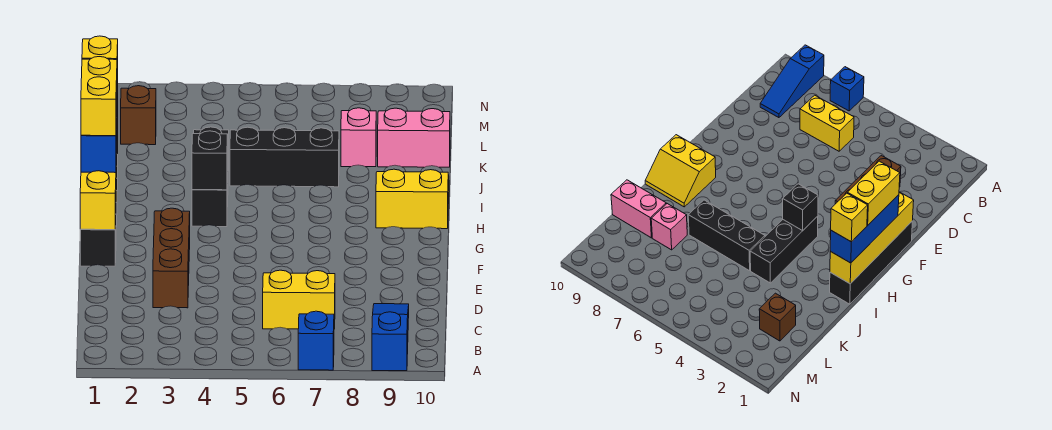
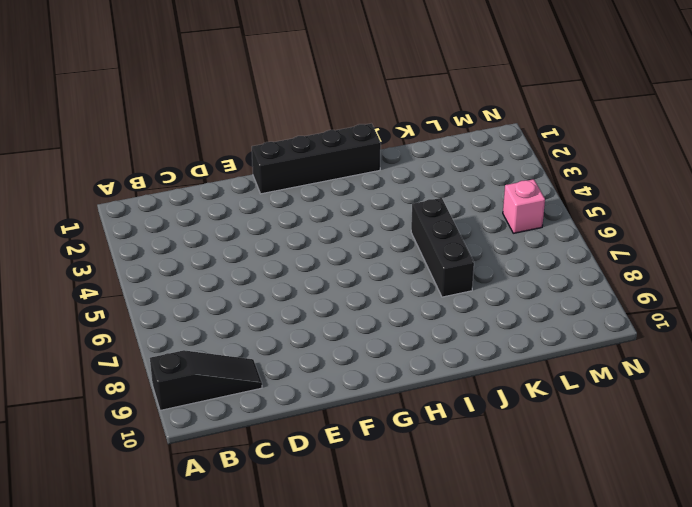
black slope A9:C9 level 1 top A -> blue slope A9:C9 level 1 top A
pink brick M5 level 1 -> pink brick K8 level 1
none -> blue brick A7 level 1
none -> yellow brick C6:C7 level 1
none -> brown brick D3:F3 level 1

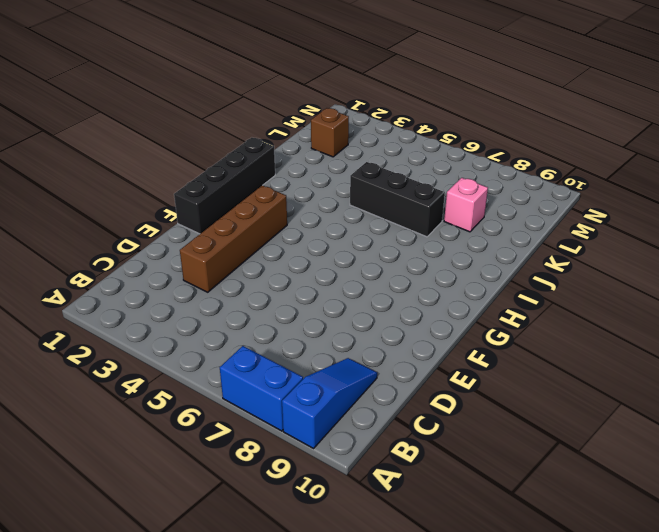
blue brick A7:A8 level 1 -> blue brick A7 level 1
brown brick D3:G3 level 1 -> brown brick D3:F3 level 1
none -> yellow brick C6:C7 level 1
none -> black brick H4:J4 level 1
none -> yellow slope H9:I10 level 1 top H

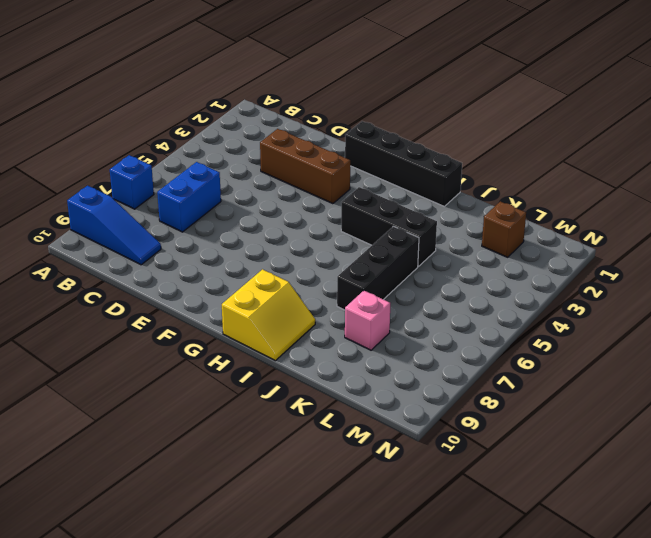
blue brick C6:C7 level 1 -> yellow brick C6:C7 level 1
none -> pink brick K9:K10 level 1
none -> yellow brick F1:I1 level 2
none -> black brick H4 level 2

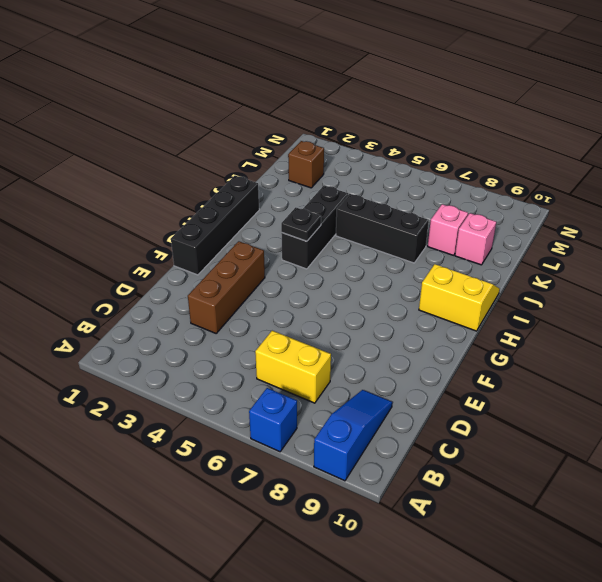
black plate H4 level 2 -> black brick H4 level 2
pink brick K9 level 1 -> pink brick K9:K10 level 1
none -> yellow brick F1:I1 level 2
none -> blue brick G1:I1 level 3
none -> yellow brick G1:H1 level 4

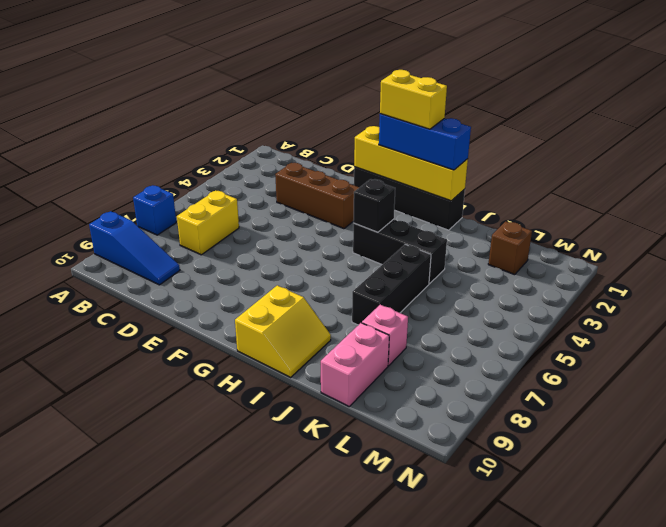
none -> yellow brick I1 level 4

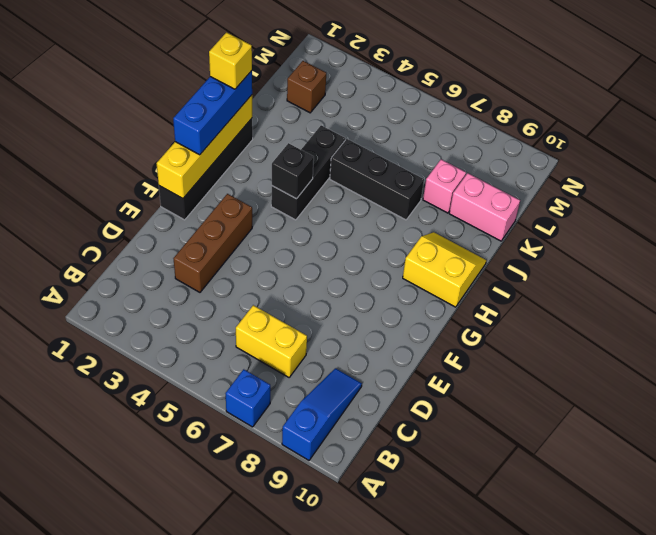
none -> yellow brick G1:H1 level 4

